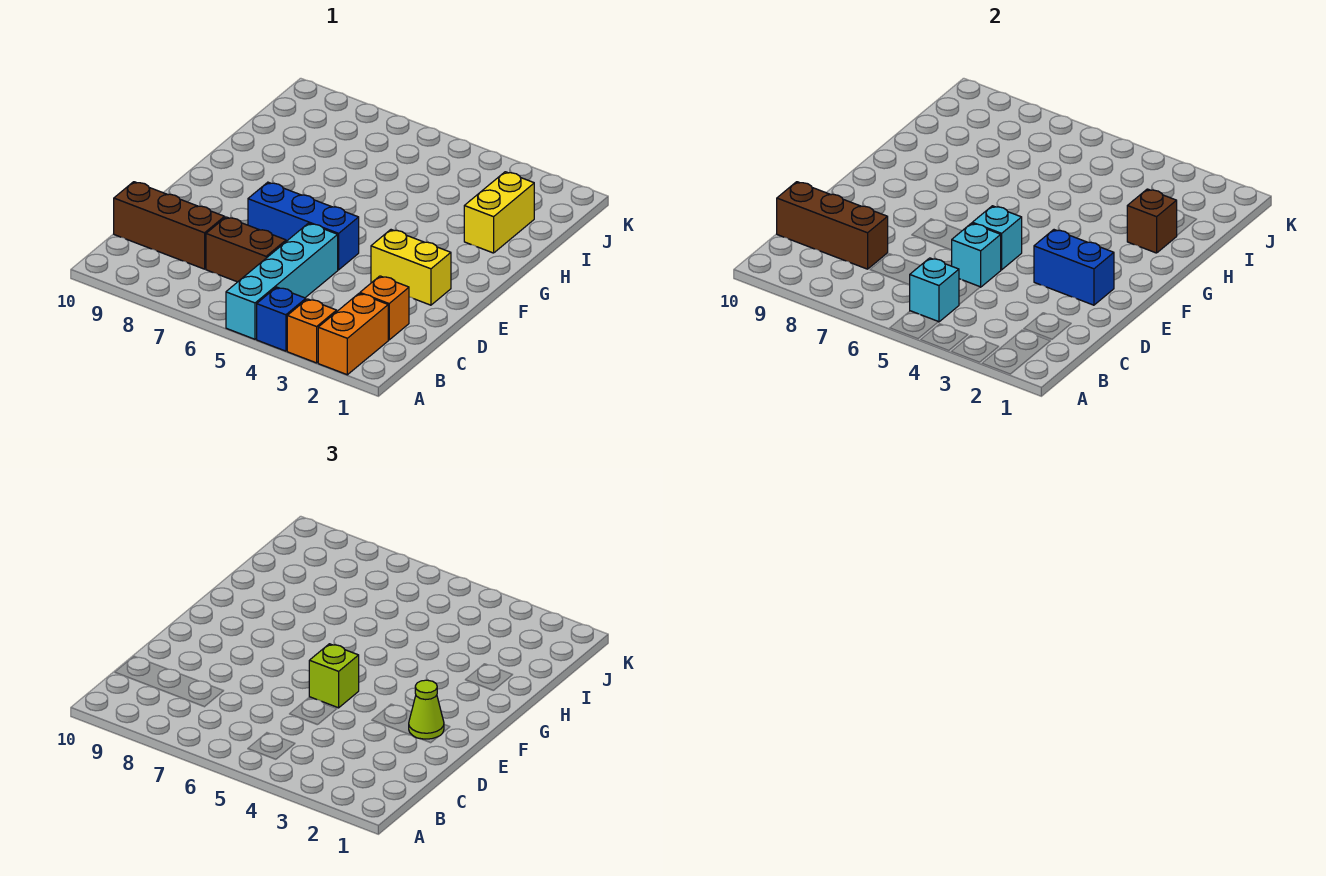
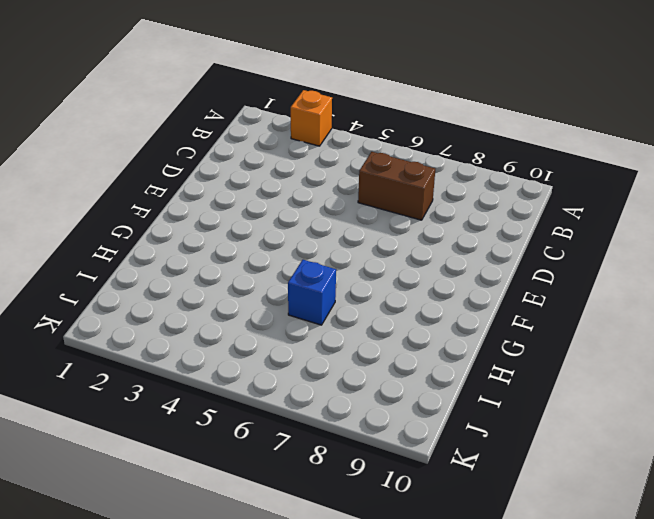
blue brick H6 level 1 -> blue brick A4 level 1
none -> orange brick A2:B2 level 1
none -> cyan brick A5:D5 level 1
none -> orange brick C2 level 1

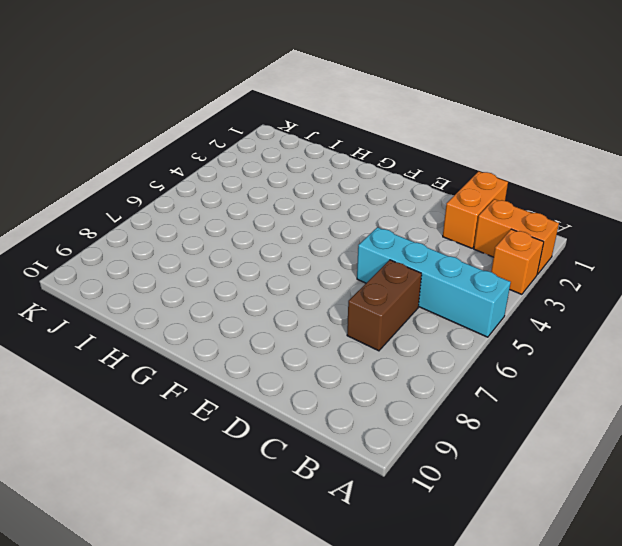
orange brick C1:C2 level 1 -> orange brick C2 level 1
none -> blue brick A4 level 1
none -> brown brick C8:C10 level 1
none -> yellow brick E2:E3 level 1

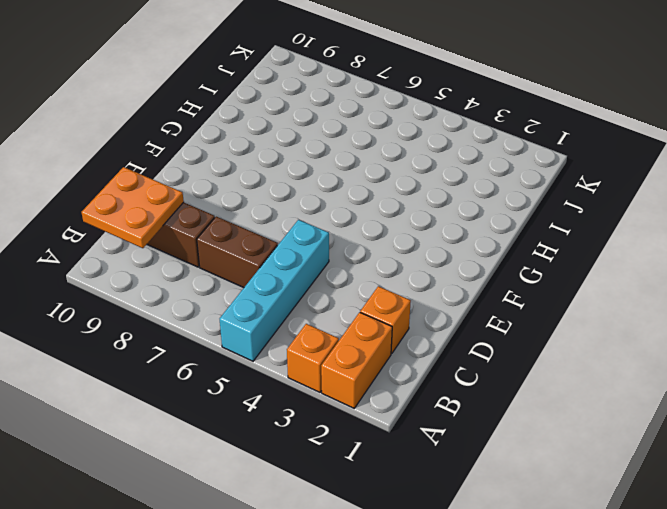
orange plate B9:C10 level 2 -> brown brick C8:C10 level 2
none -> blue brick A4 level 1
none -> yellow brick E2:E3 level 1
none -> blue brick E5:E7 level 1

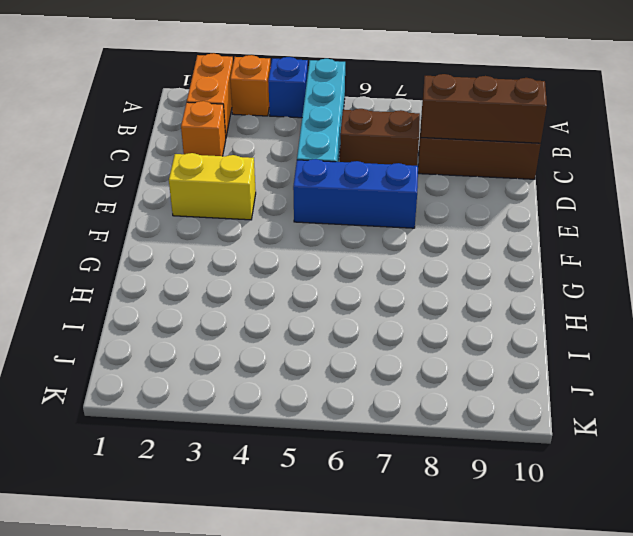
none -> yellow brick H2:I2 level 1
none -> cyan brick B5 level 2
none -> cyan brick D5 level 2

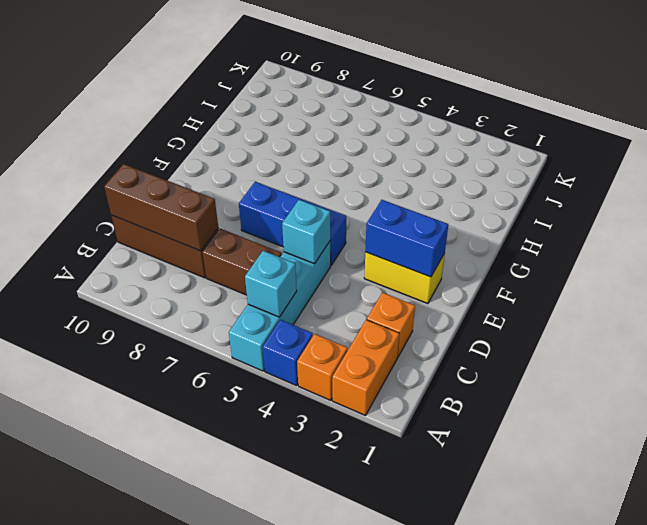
none -> yellow brick H2:I2 level 1
none -> cyan brick E5 level 2
none -> brown brick H2 level 2

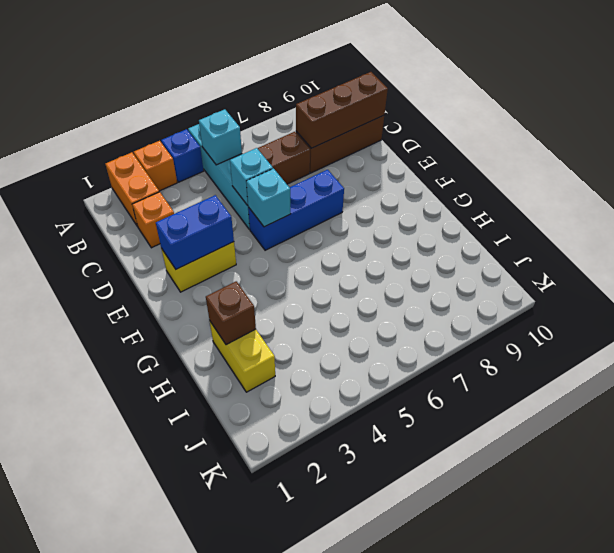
none -> lime cone E2 level 3
none -> lime brick E5 level 3

